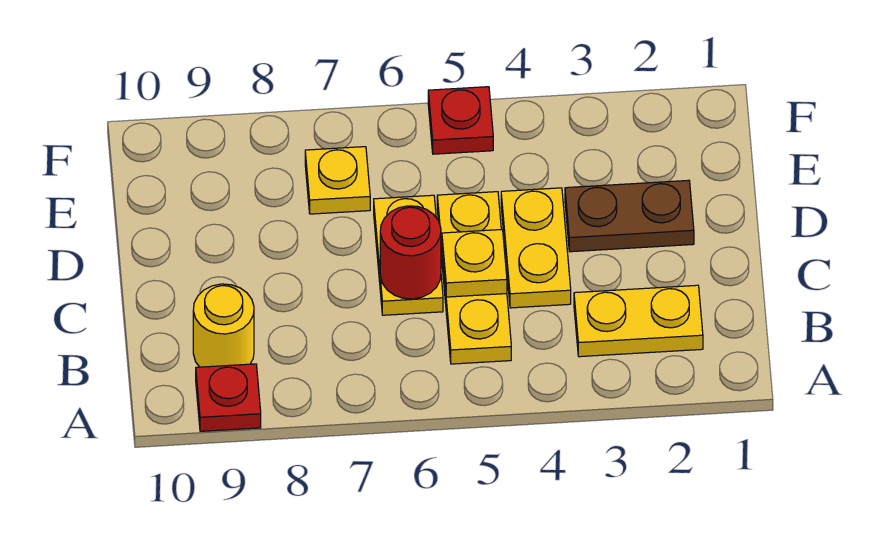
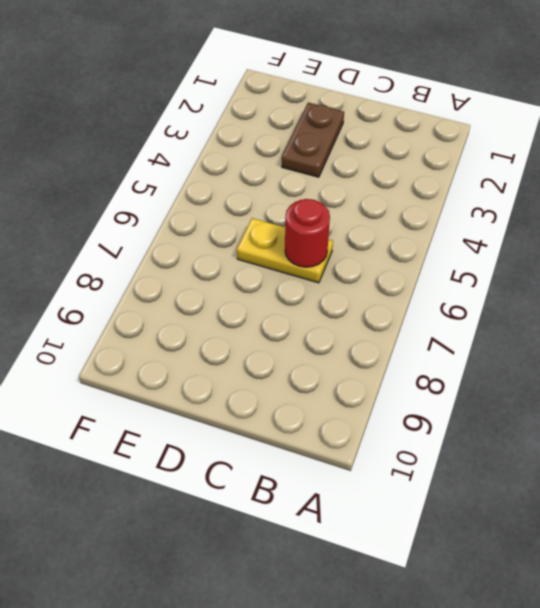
none -> red plate A9 level 1
none -> yellow plate B2:B3 level 1

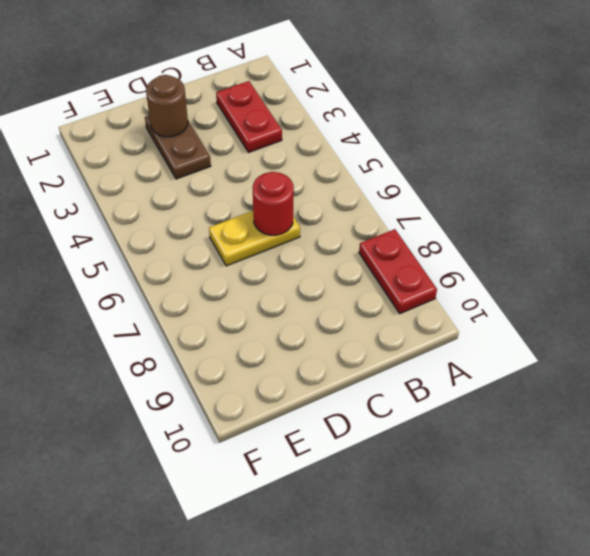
red plate A8:A9 level 1 -> red plate A9 level 1
red plate B2:B3 level 1 -> yellow plate B2:B3 level 1
brown round brick D2 level 2 -> none
none -> yellow plate B5:D5 level 1
none -> yellow round brick B9 level 1

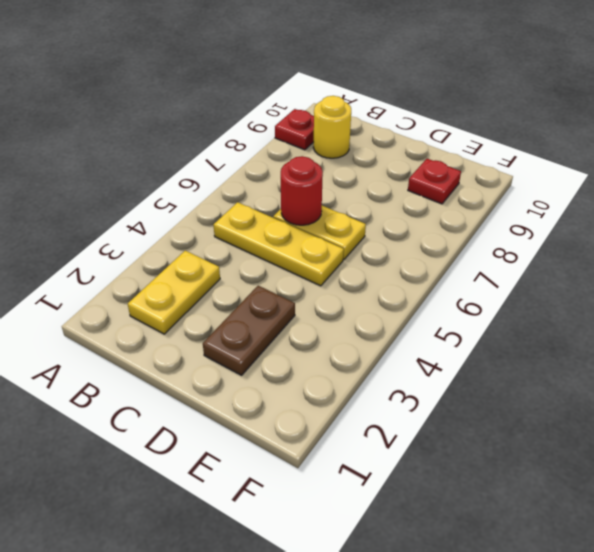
red plate E9 level 1 -> red plate F5 level 1
none -> yellow plate C4:D4 level 1
none -> yellow plate E7 level 1

